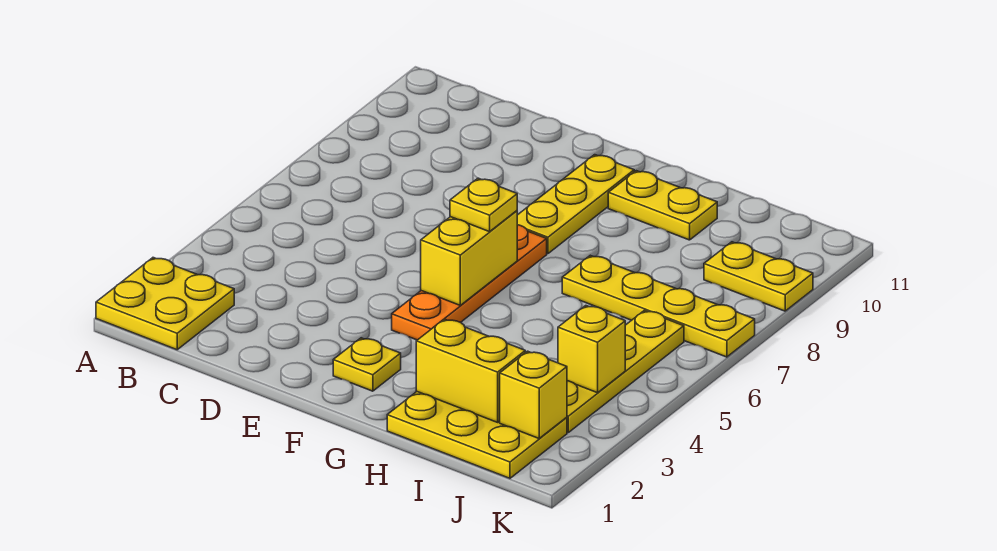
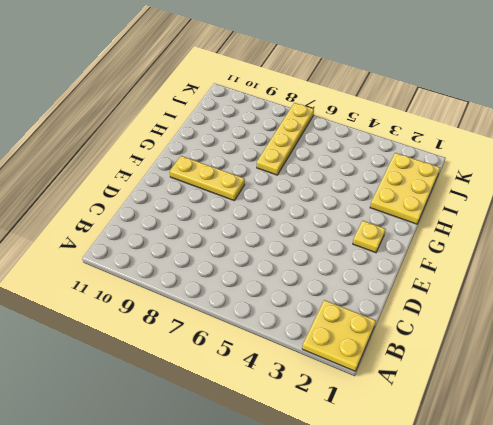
none -> orange plate F4:F7 level 1
none -> yellow plate G10:H10 level 1
none -> yellow plate J3:J6 level 1

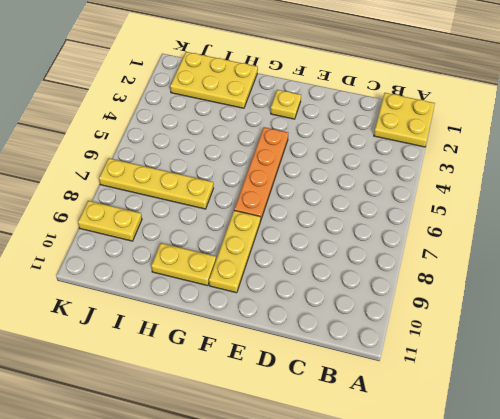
none -> yellow plate J3:J6 level 1
none -> yellow brick F5:F6 level 2
none -> yellow brick H2:I2 level 2

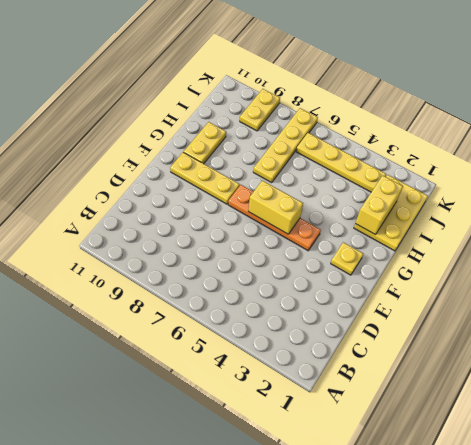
none -> yellow plate A1:B2 level 1
none -> yellow brick J2 level 2
none -> yellow brick J4 level 2

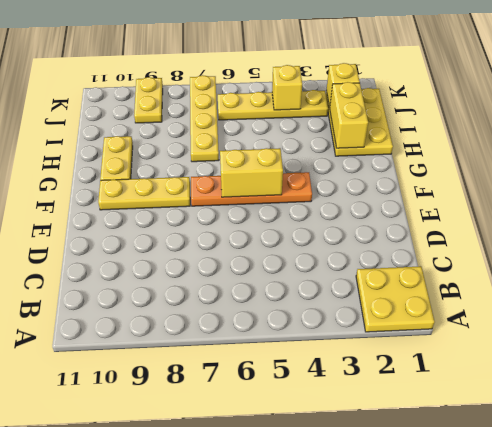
none -> yellow plate F2 level 1
none -> yellow plate F6 level 3

